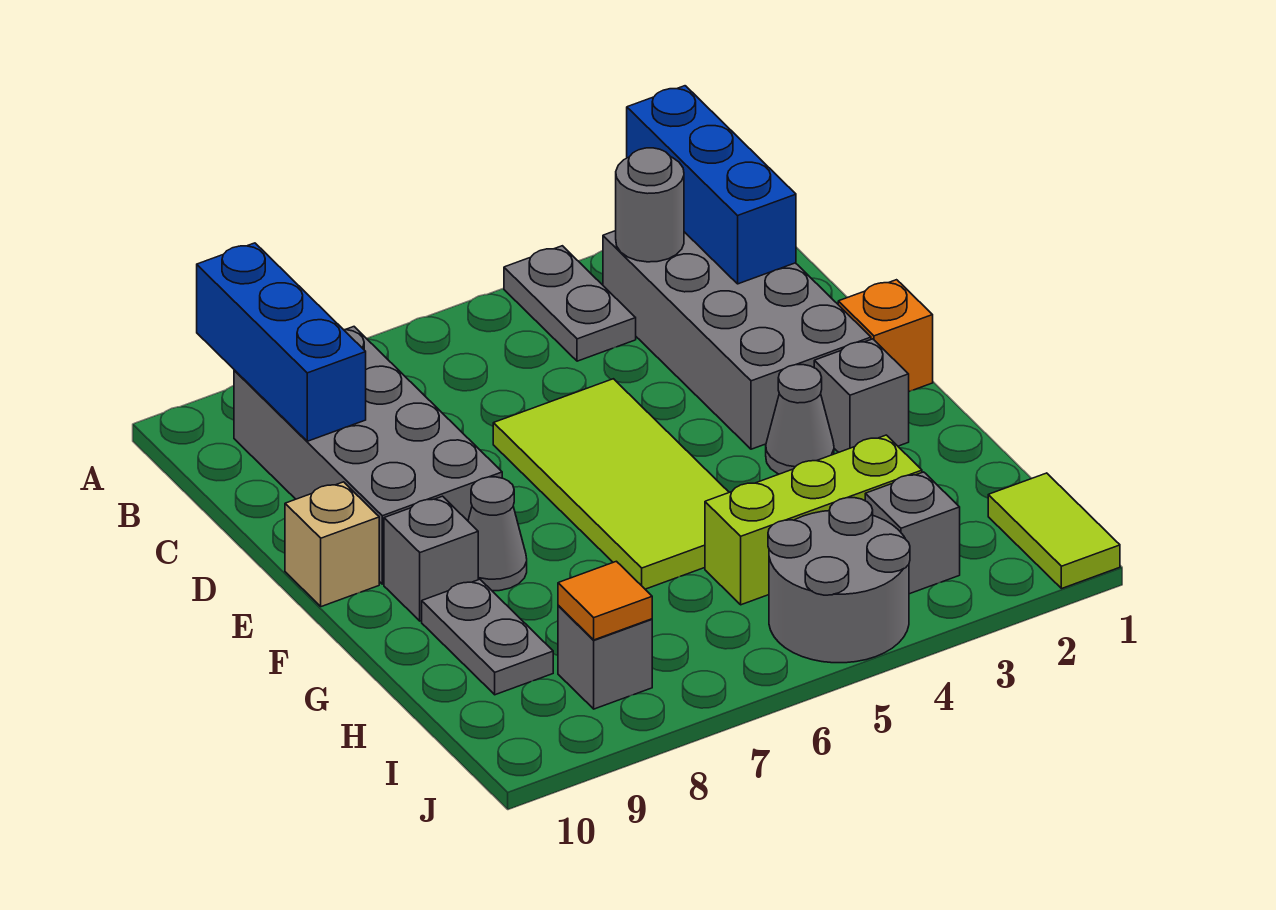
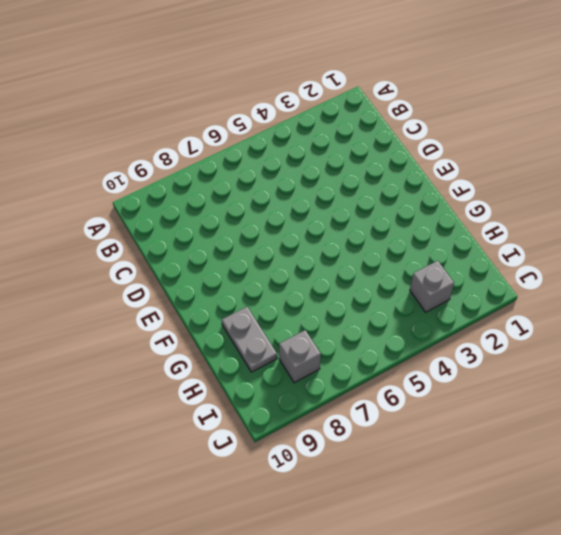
none -> grey plate A4:B4 level 1
none -> grey brick B2:E3 level 1
none -> grey brick B8:E9 level 1

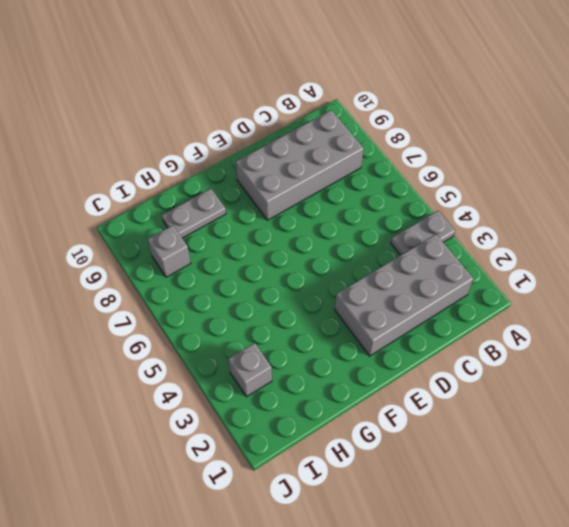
none -> lime tile D5:G6 level 1
none -> orange brick E1 level 1
none -> tan brick E10 level 1

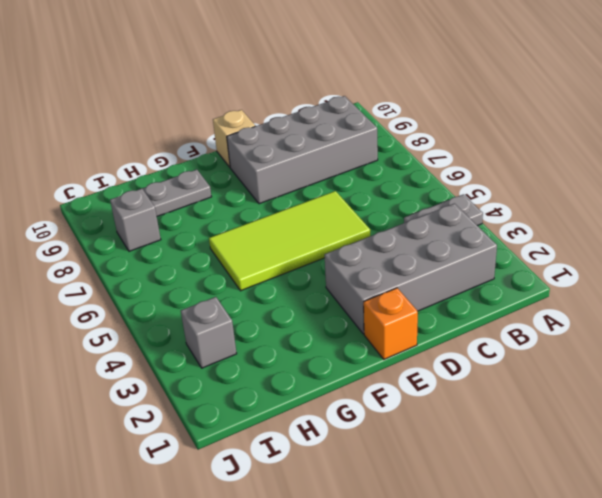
none -> grey brick F2 level 1
none -> grey cone F3 level 1
none -> grey cone F8 level 1

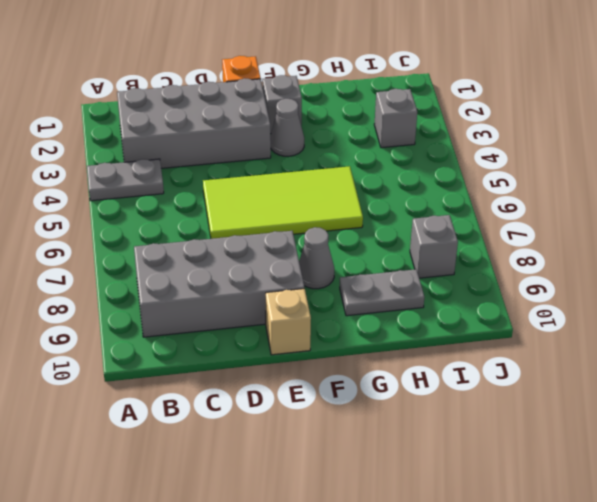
none -> grey brick F9 level 1
none -> lime brick H3:H5 level 1
none -> lime tile I1:J1 level 1

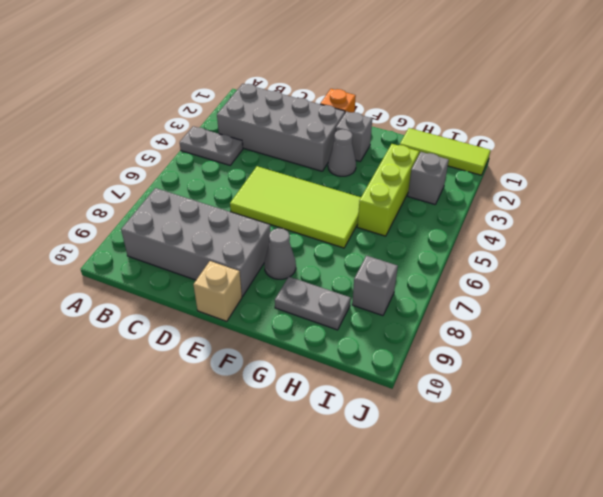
lime tile H1:J1 level 1 -> lime tile I1:J1 level 1
none -> grey brick F9 level 1
none -> grey round brick I4:J5 level 1
none -> blue brick A2:C2 level 2

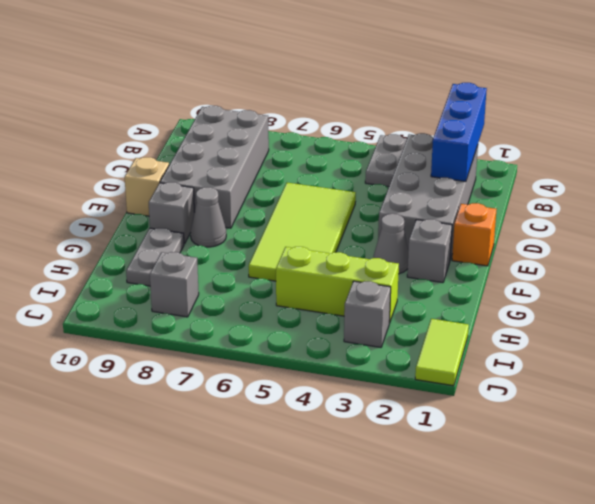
none -> grey round brick I4:J5 level 1
none -> blue brick A9:C9 level 2
none -> grey round brick B3 level 2

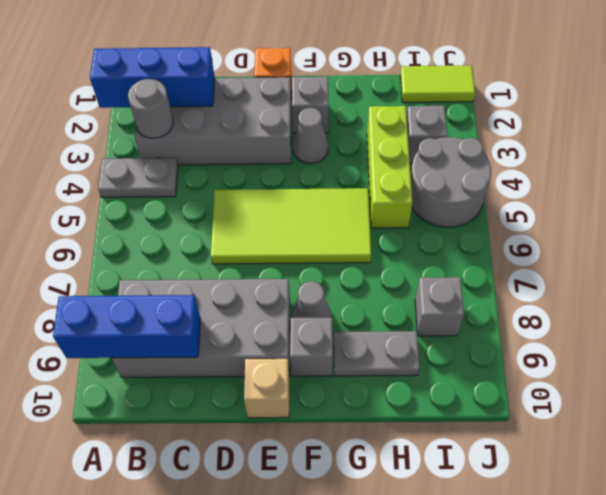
none -> orange tile I8 level 2

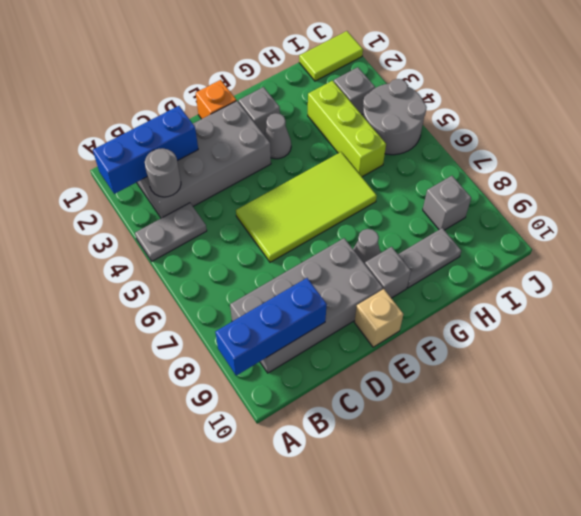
none -> orange tile I8 level 2

